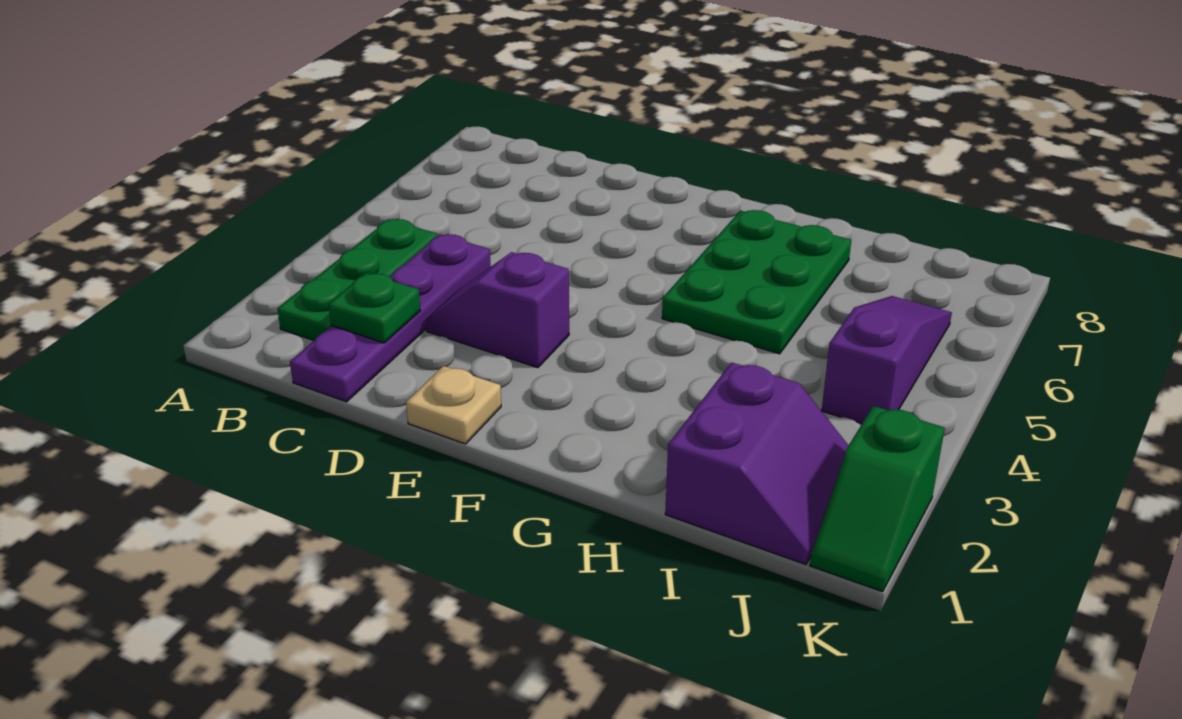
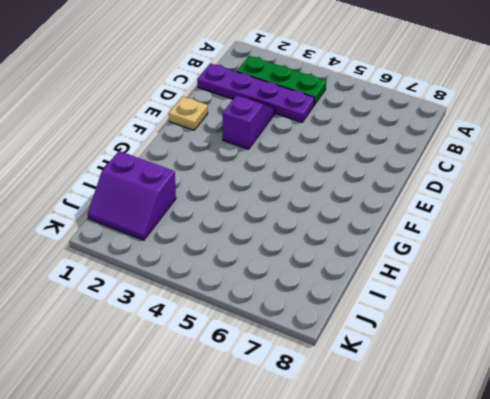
none -> green plate G5:H7 level 1
none -> purple slope J4:J6 level 1 top 4

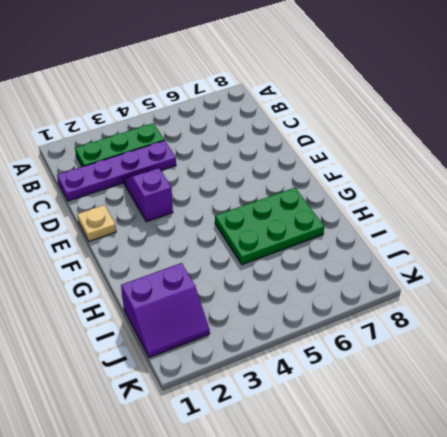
none -> purple slope J4:J6 level 1 top 4
none -> green slope K1:K2 level 1 top 2

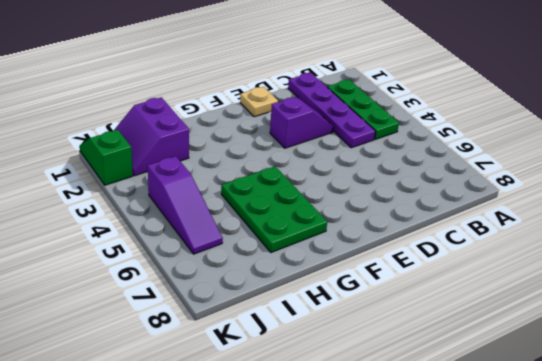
none -> green plate C2 level 2

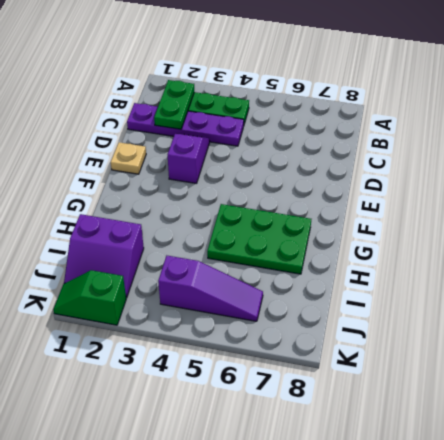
green plate B2:C2 level 2 -> green plate C2 level 2

